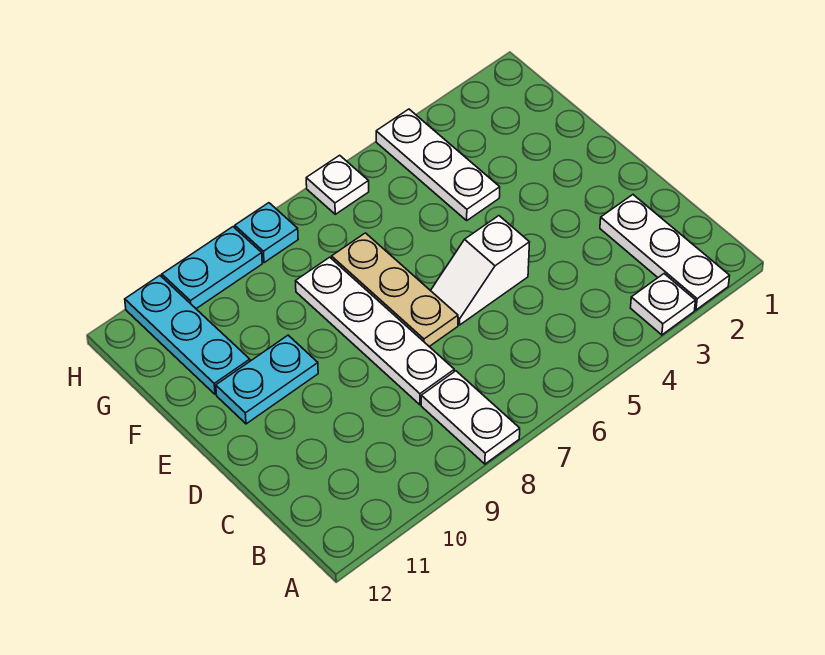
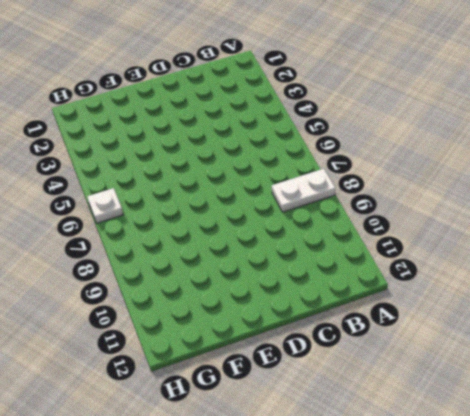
none -> white plate A2:C2 level 1
none -> white plate A3 level 1
none -> white plate C8:F8 level 1

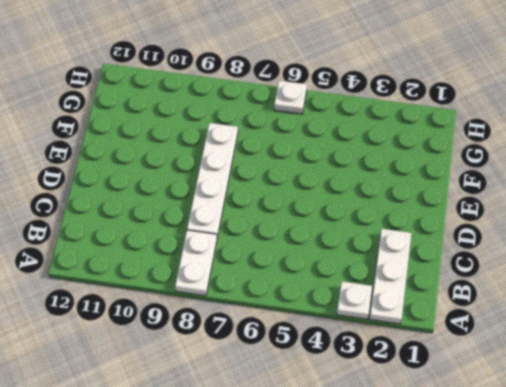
none -> white slope D5:D6 level 1 top 5
none -> tan plate D7:F7 level 1
none -> cyan plate E10:E11 level 1

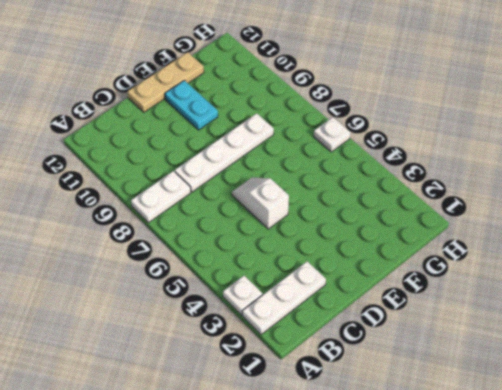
tan plate D12:F12 level 1 -> tan plate D7:F7 level 1
none -> white plate F4:H4 level 1
none -> cyan plate F11:H11 level 1
none -> cyan plate H8 level 1

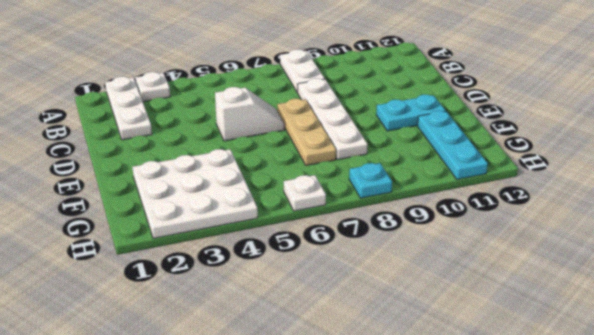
white plate F2:H4 level 1 -> white plate F4:H4 level 1
none -> cyan plate H9:H10 level 1

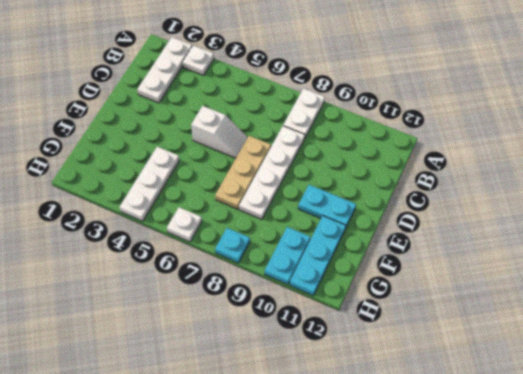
cyan plate G10:H10 level 1 -> cyan plate H9:H10 level 1

